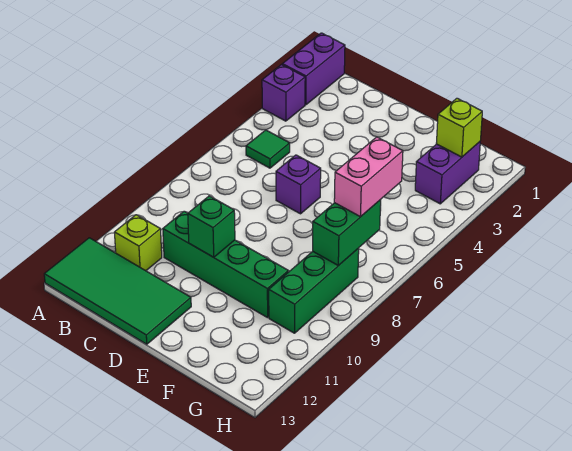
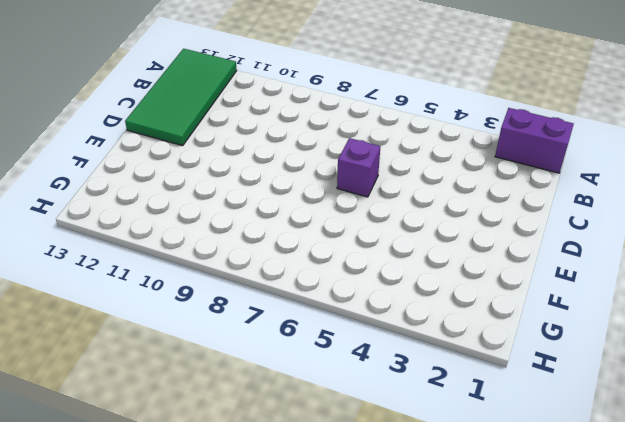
none -> purple brick A3 level 1
none -> green tile B5 level 1
none -> lime brick B11 level 1

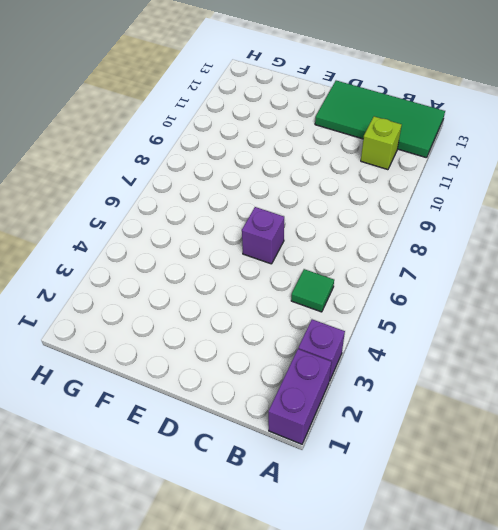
none -> green brick C10:F10 level 1
none -> purple brick G2:G3 level 1
none -> green brick G8:G10 level 1

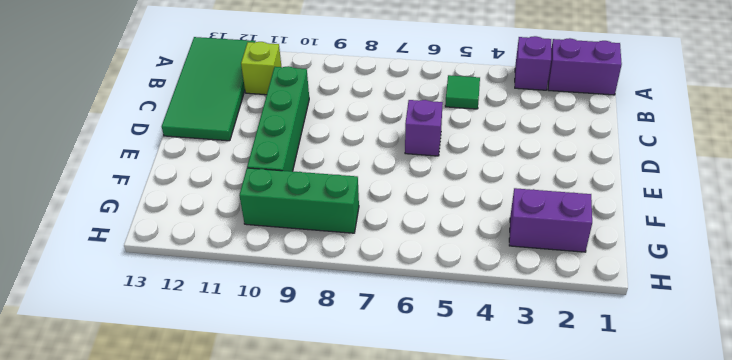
none -> green brick D10 level 2
none -> lime brick G2 level 2
none -> green brick G7:G8 level 2

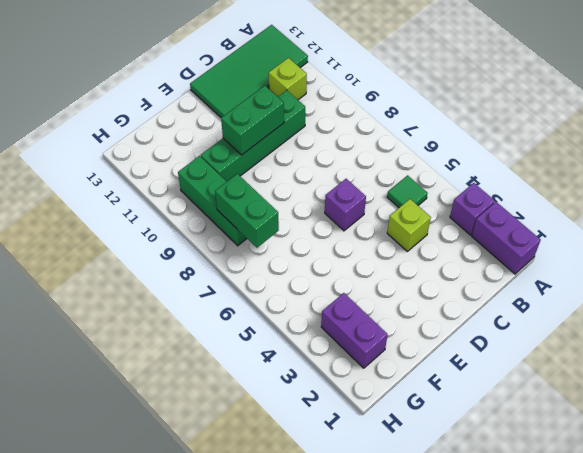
lime brick C4 level 1 -> lime brick G2 level 2
green brick D10:E10 level 2 -> green brick D10 level 2
none -> pink brick G6:G7 level 3

